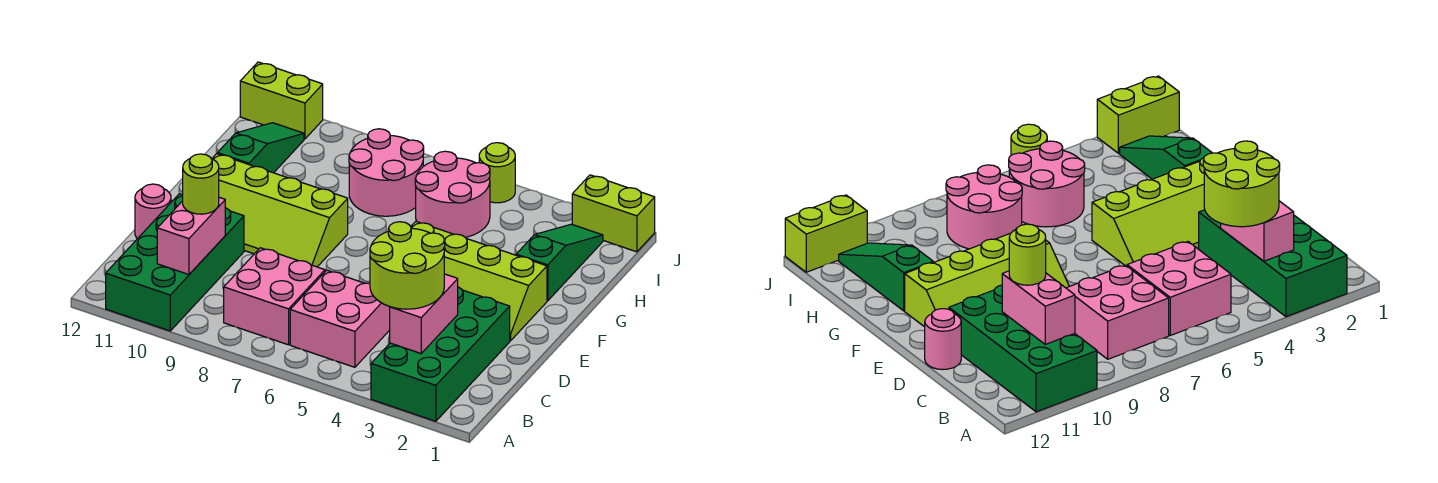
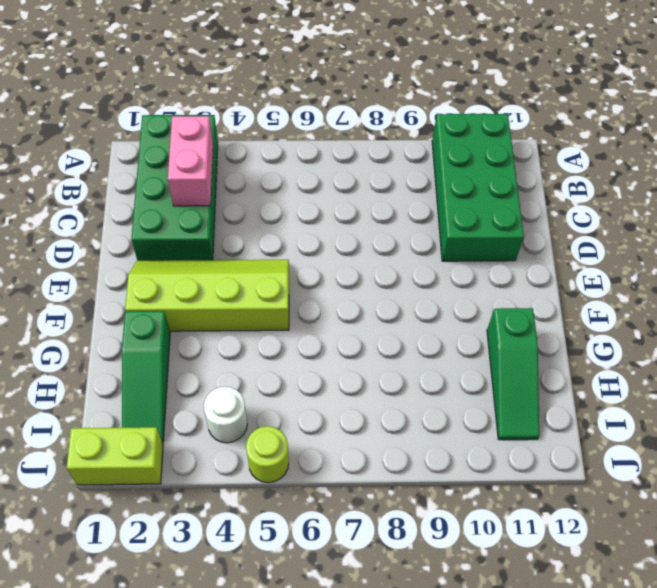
white round brick I4 level 1 -> none
none -> pink brick B5:C6 level 1
none -> pink brick B7:C8 level 1
none -> pink round brick D12 level 1

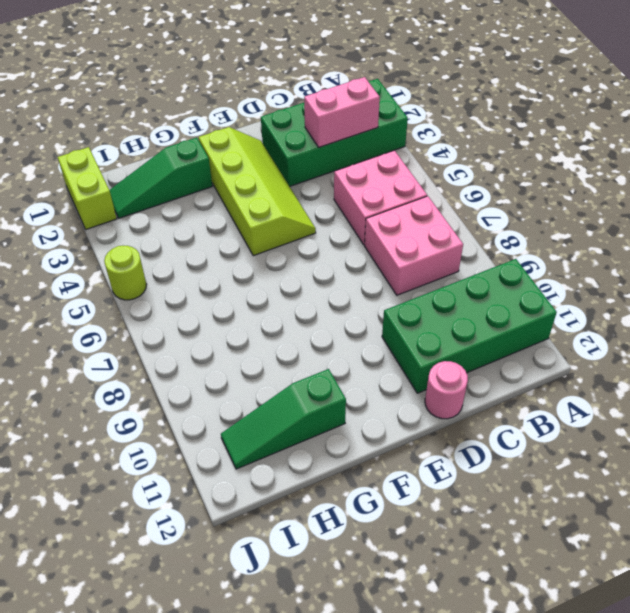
none -> lime slope E8:F11 level 1 top F
none -> pink round brick H5:I6 level 1
none -> pink round brick H7:I8 level 1

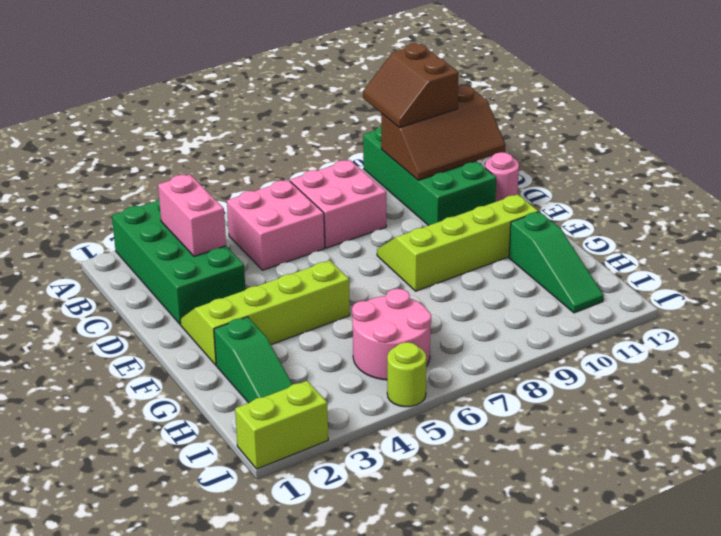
brown slope A10:B11 level 3 top 11 -> none
brown slope B10:C12 level 2 top B -> pink brick B10:C10 level 2
none -> pink round brick H7:I8 level 1
none -> lime brick J11:J12 level 1
none -> lime round brick B3:C4 level 3

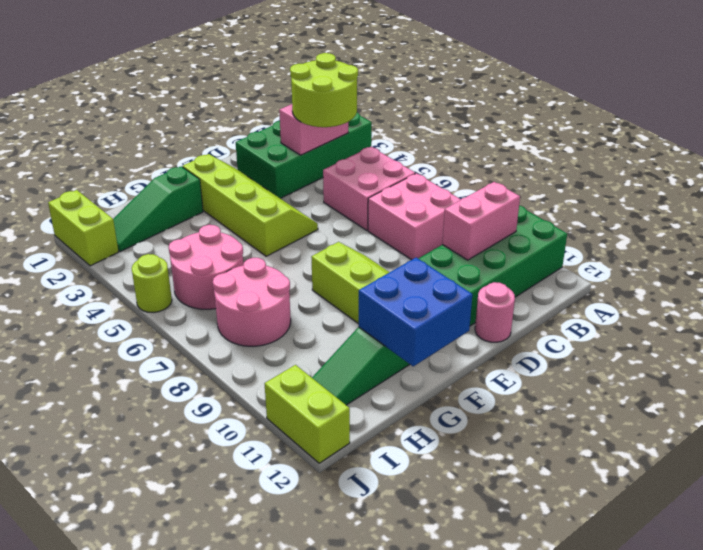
blue brick F11:G12 level 2 -> none
none -> lime round brick C10 level 3

